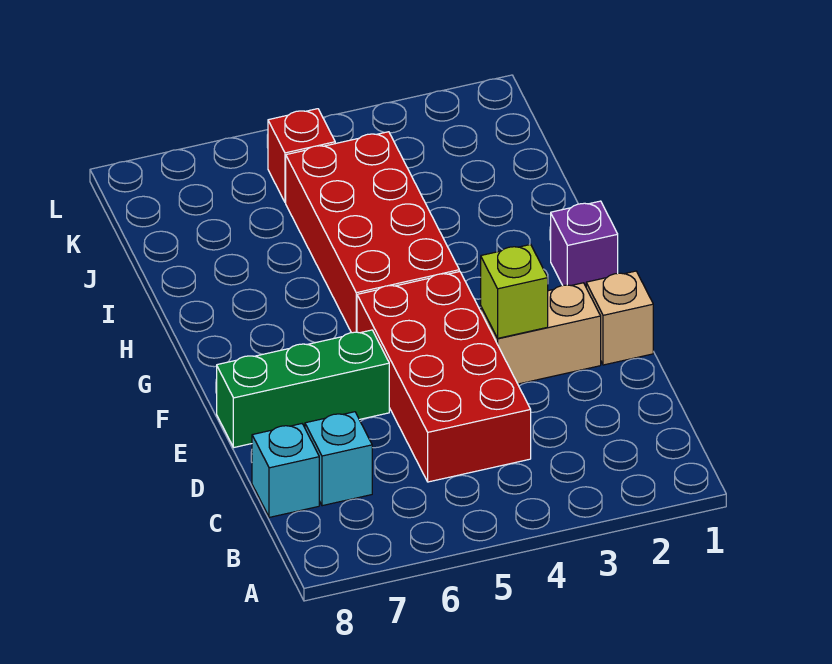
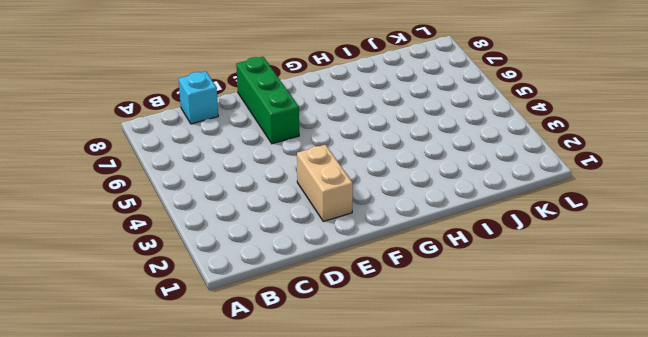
none -> red brick C4:F5 level 1
none -> cyan brick C7 level 1

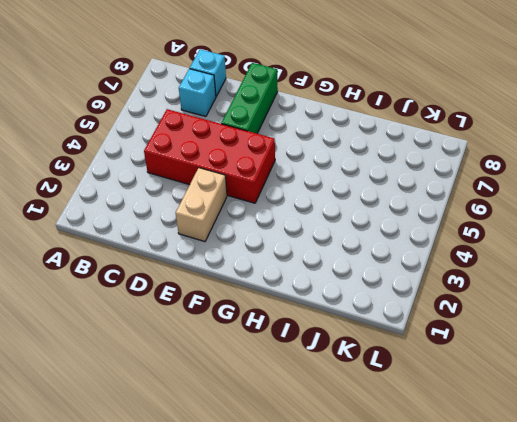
none -> tan brick E1 level 1
none -> purple brick G1 level 1

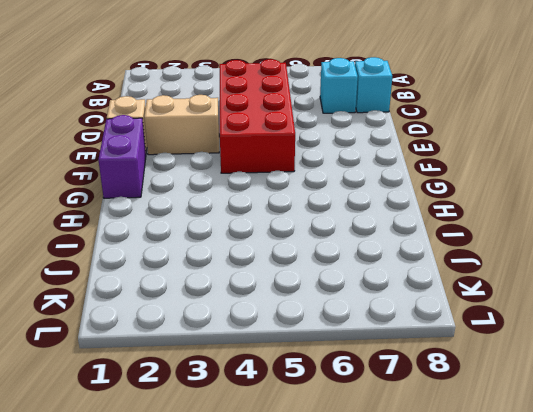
purple brick F1:G1 level 1 -> purple brick G1 level 1
none -> green brick E6:E8 level 1
none -> red brick G4:J5 level 1

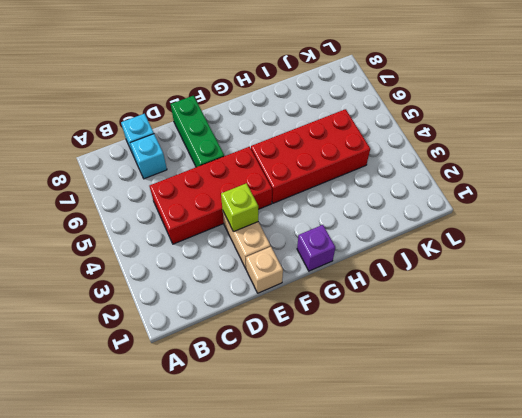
none -> red brick K5 level 1

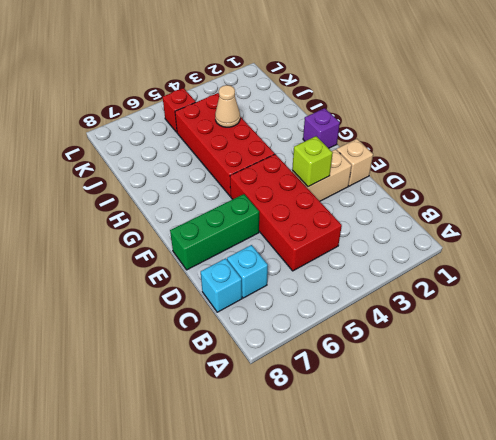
tan cone I4 level 2 -> none

